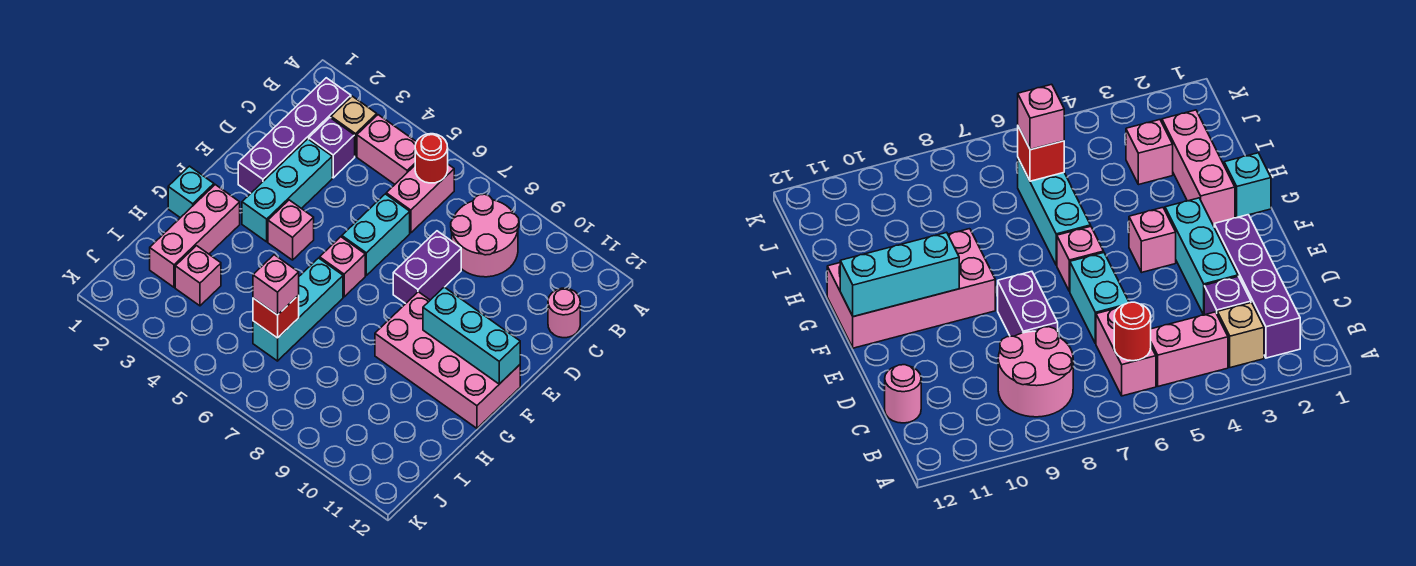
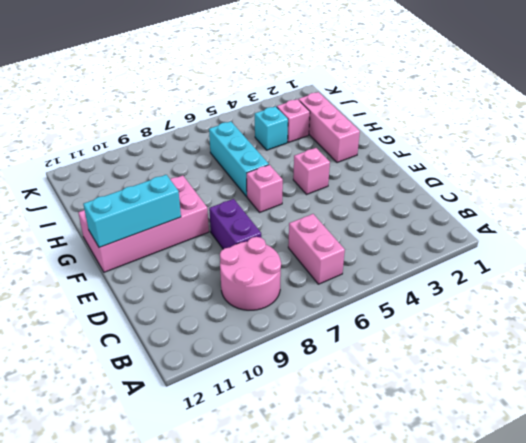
cyan brick I4 level 1 -> cyan brick G1 level 1
none -> purple brick B2:E2 level 1
none -> tan brick B3 level 1
none -> pink brick B4:B5 level 1

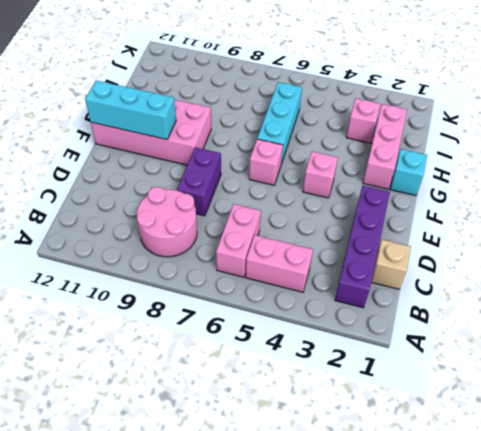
tan brick C1 level 1 -> tan brick B3 level 1
none -> purple brick C3 level 1
none -> pink round brick C12 level 1
none -> cyan brick D3:F3 level 1

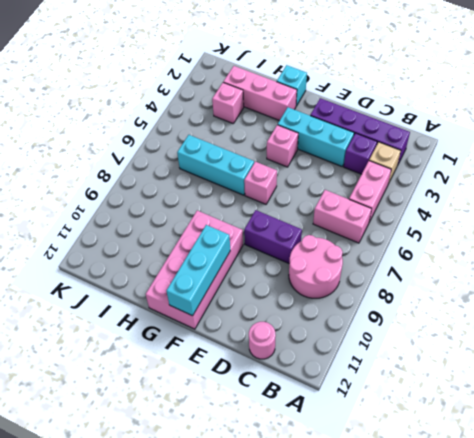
none -> cyan brick D6:E6 level 1
none -> red round brick B6 level 2
none -> red brick I6 level 2

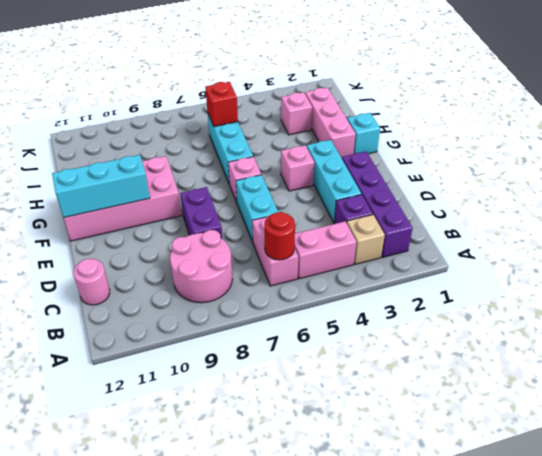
none -> pink brick I6 level 3

